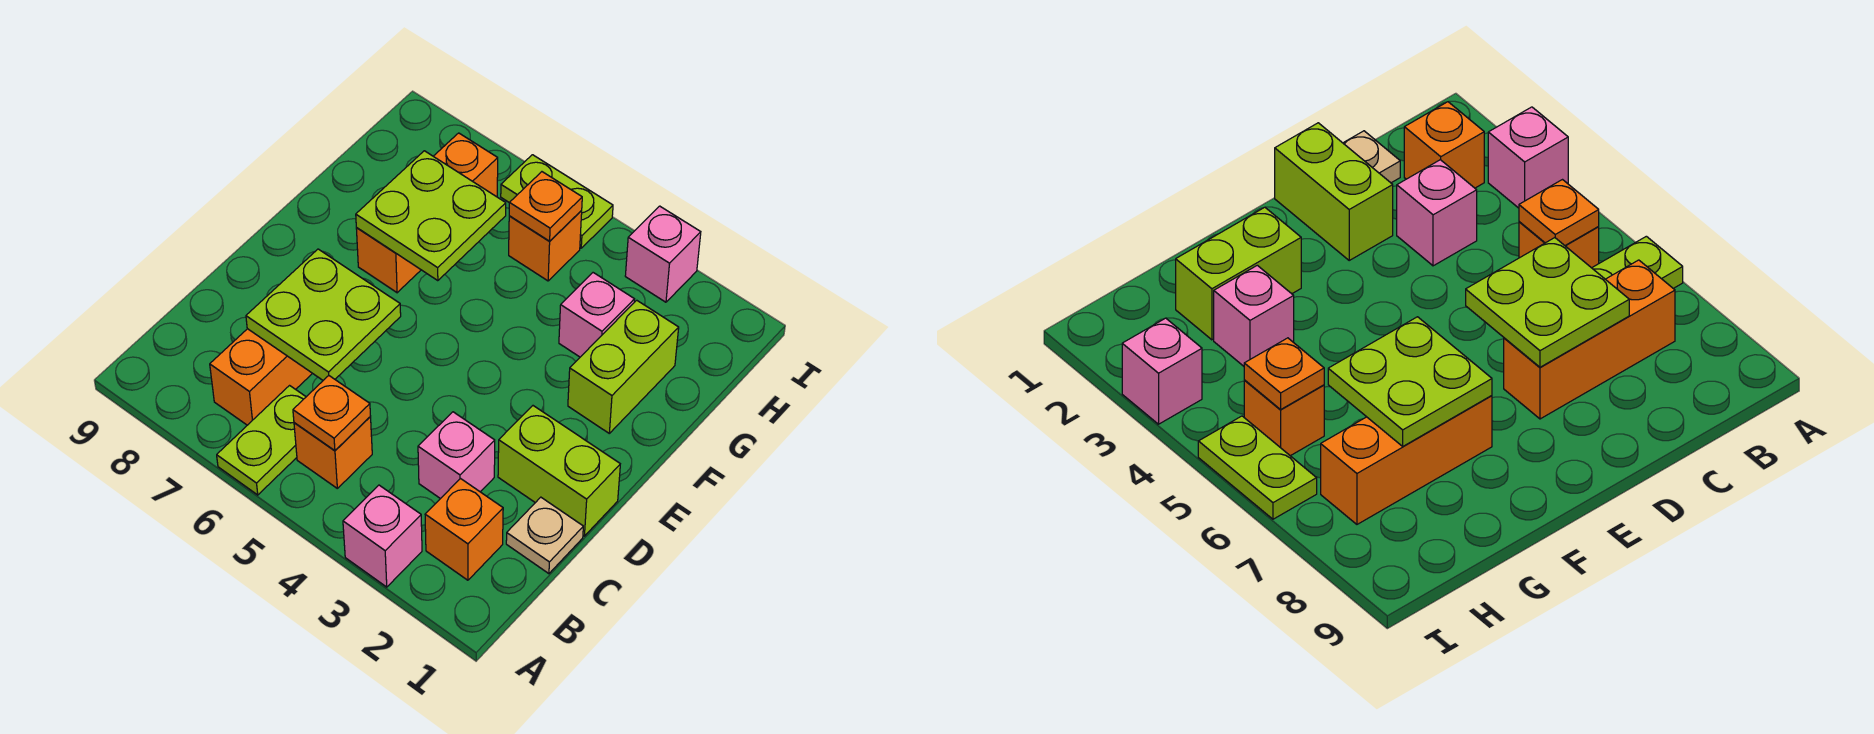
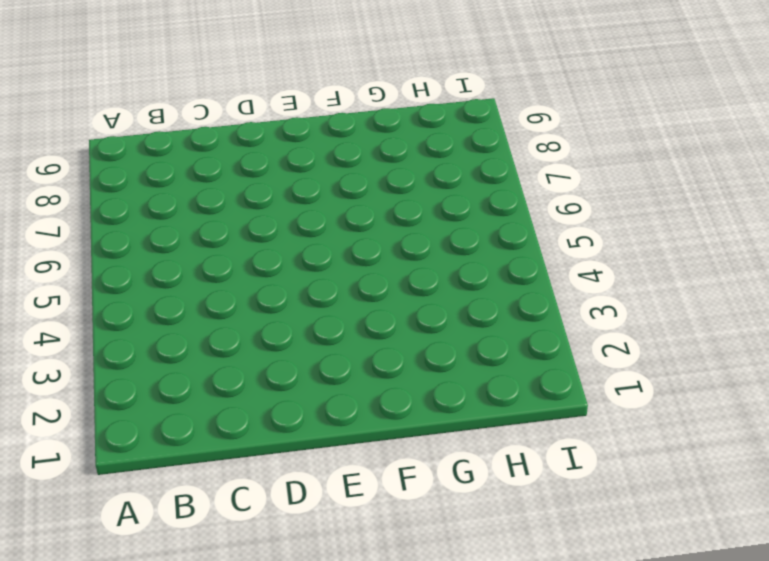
none -> pink brick A3 level 1
none -> lime plate A6:B6 level 1
none -> orange brick B2 level 1

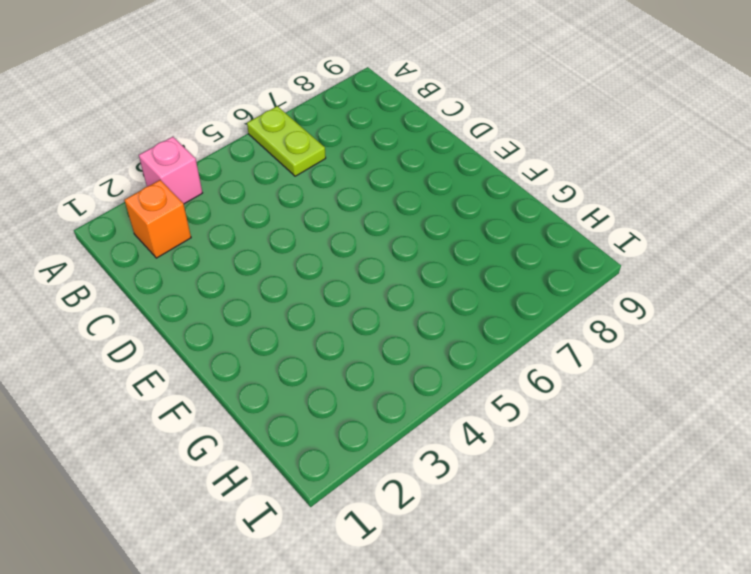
none -> orange brick B5 level 1
none -> orange brick B7:D7 level 1
none -> tan plate C1 level 1

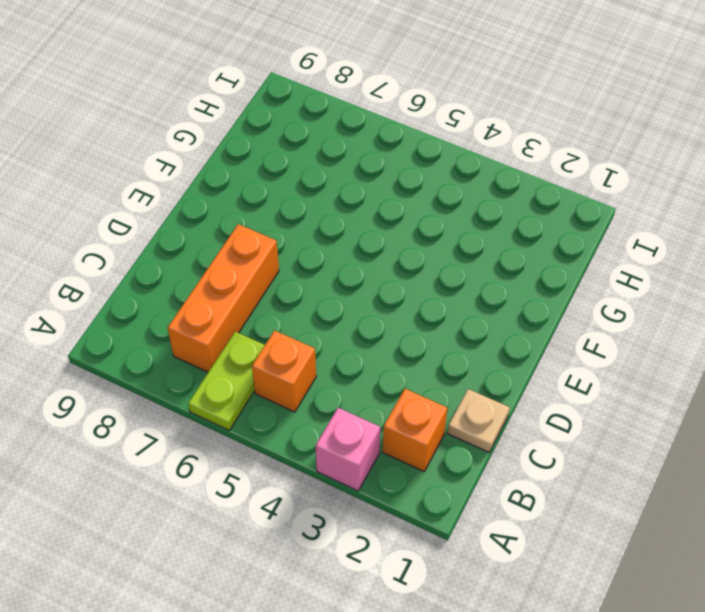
none -> pink brick C3 level 1
none -> lime brick D1:D2 level 1
none -> lime brick F2:G2 level 1

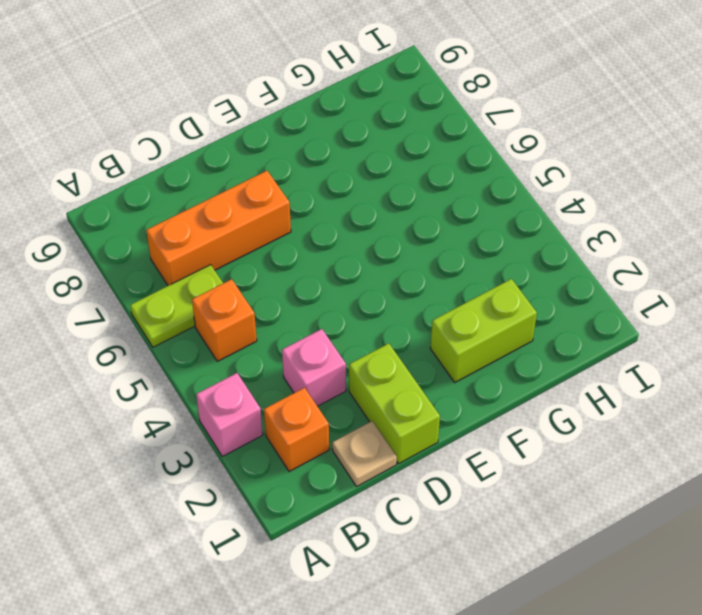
none -> orange brick F7:H7 level 1
none -> pink brick G3 level 1
none -> orange brick H5 level 1

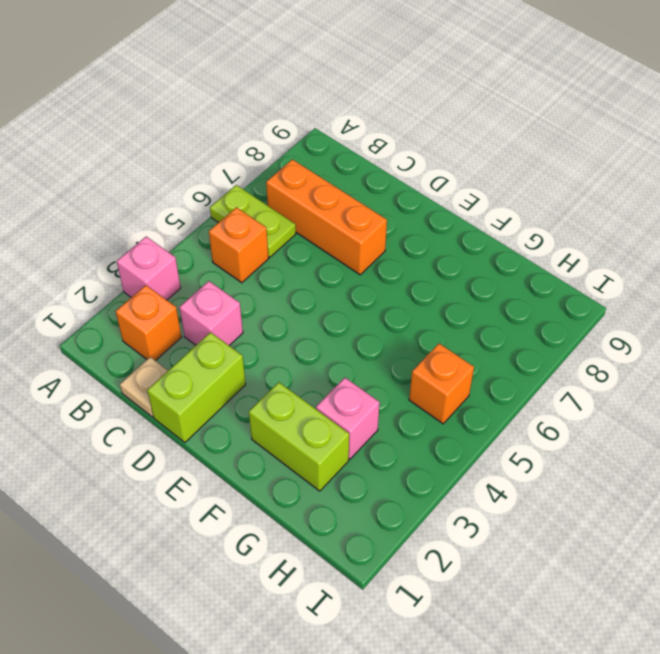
none -> orange brick F7:H7 level 1
none -> pink brick I3 level 1
none -> lime plate I5:I6 level 1

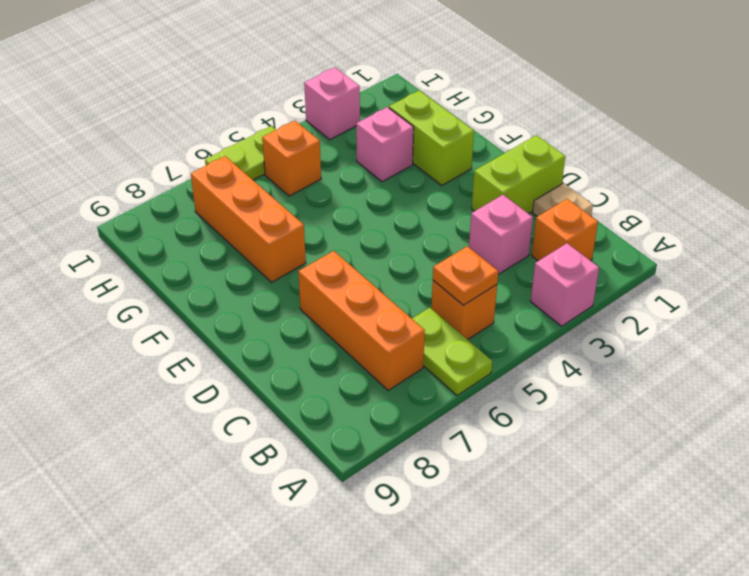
none -> lime plate C6:D7 level 2
none -> lime plate F6:G7 level 2
none -> orange plate H5 level 2

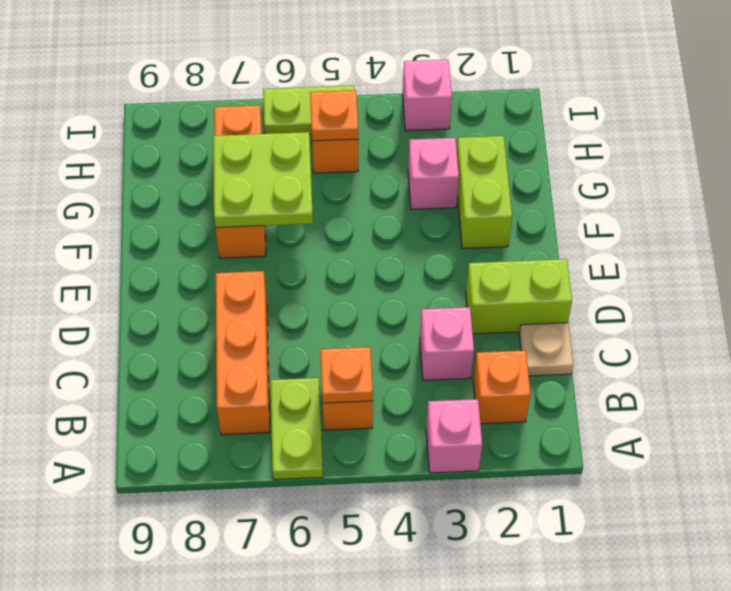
none -> lime plate C6:D7 level 2

